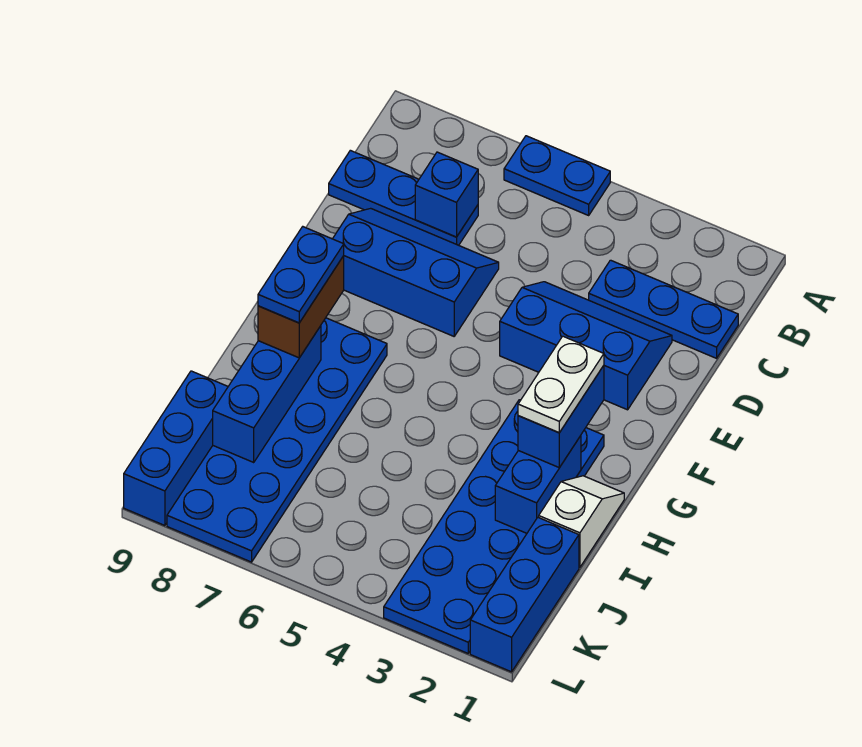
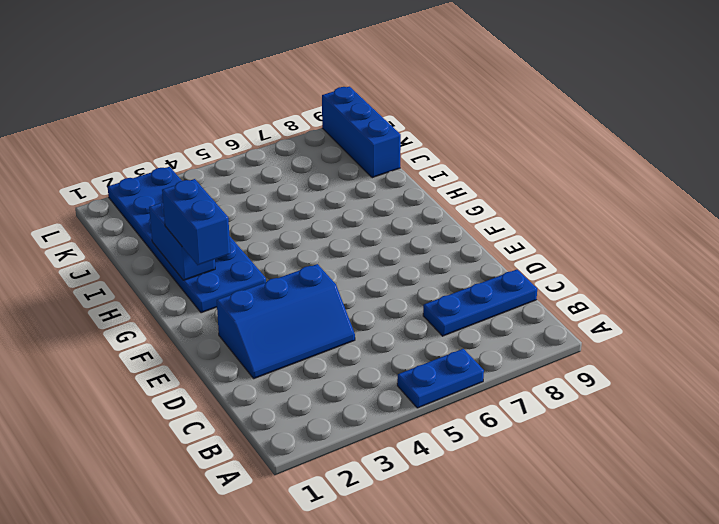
none -> blue plate C1:C3 level 1
none -> blue slope D6:E8 level 1 top E
none -> blue plate G7:L8 level 1

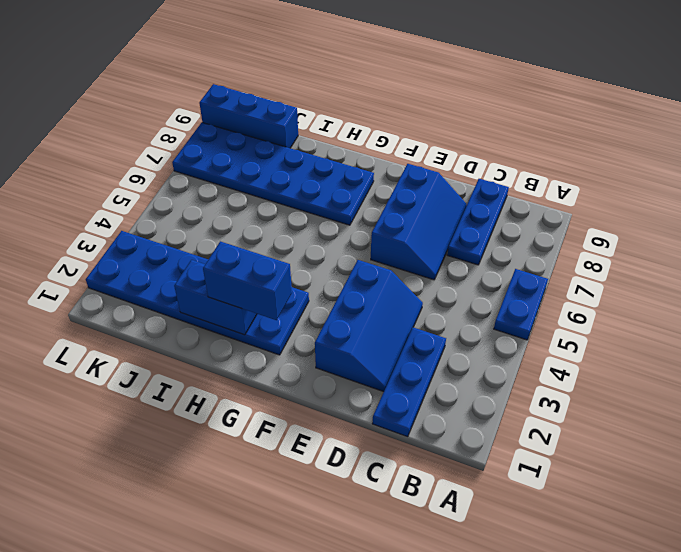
none -> white slope H1:I1 level 1 top I
none -> blue brick J1:L1 level 1
none -> blue brick C7 level 2

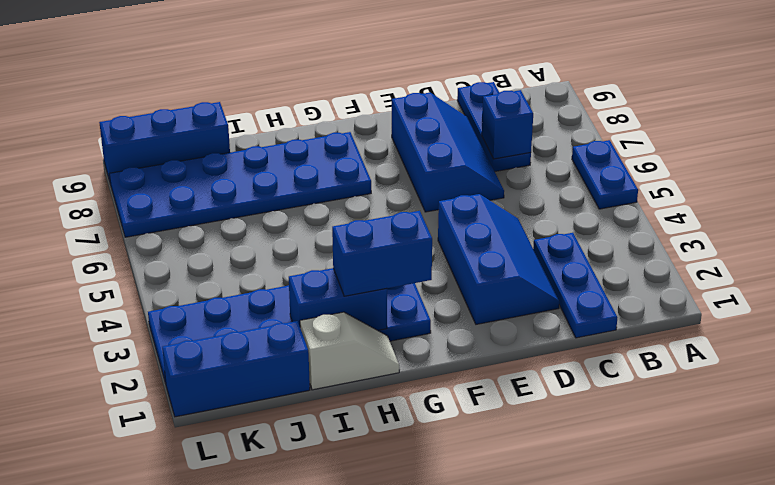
none -> blue brick H8:J8 level 2
none -> brown brick G8:H8 level 3
none -> white plate G2:H2 level 4

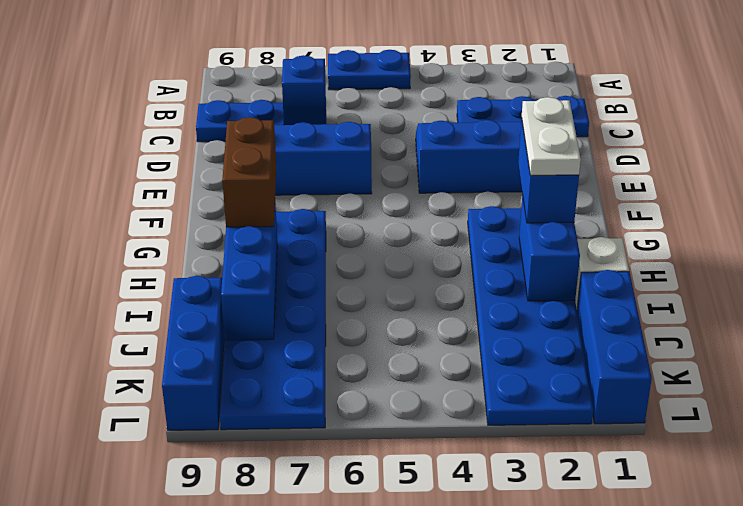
none -> blue plate G8:H8 level 4

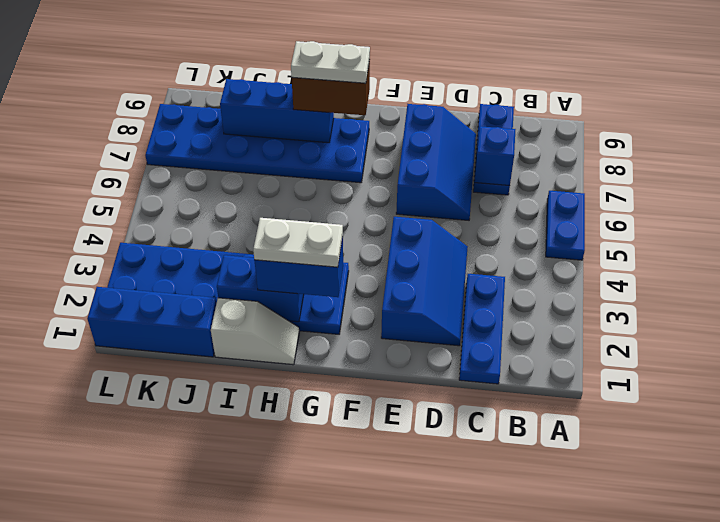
white plate G8:H8 level 4 -> blue plate G8:H8 level 4
none -> blue brick J9:L9 level 1

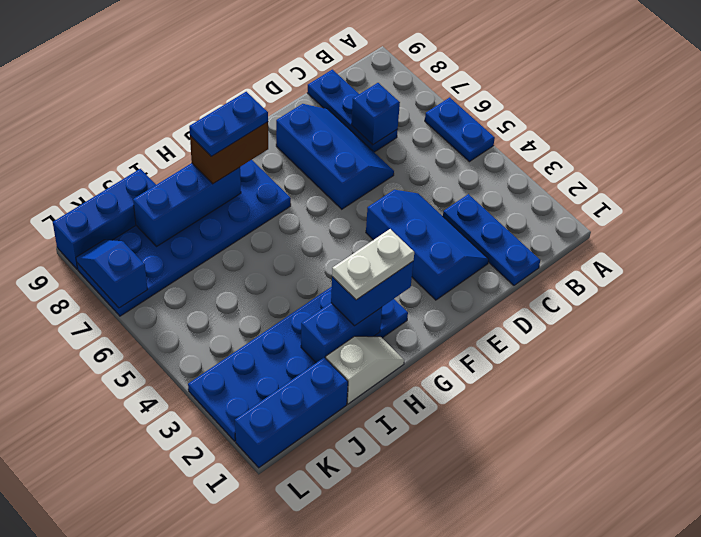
blue slope L7:L8 level 2 top 7 -> none

